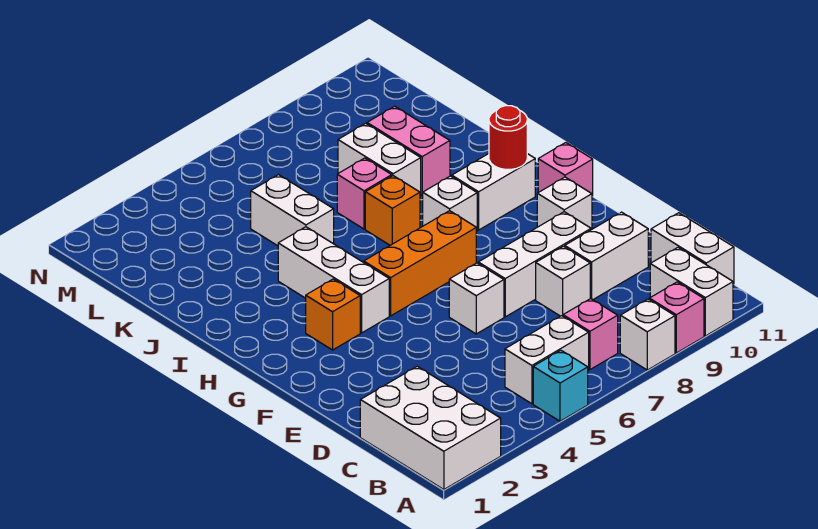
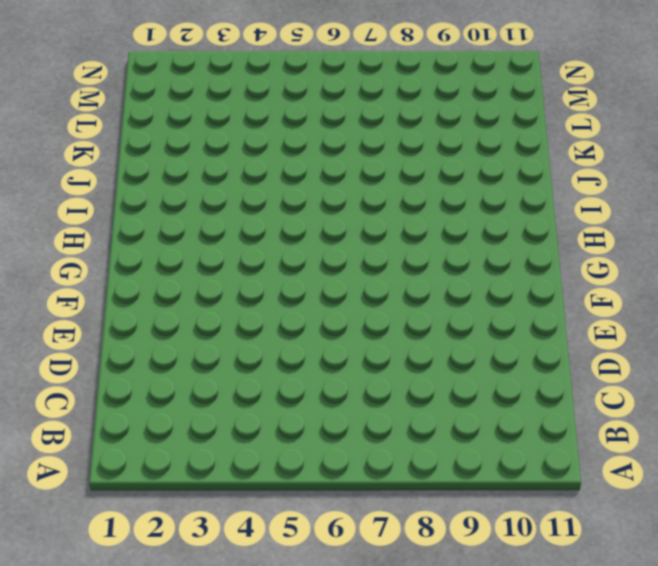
none -> white brick A1:C2 level 1
none -> cyan brick A5 level 1
none -> white brick A8 level 1

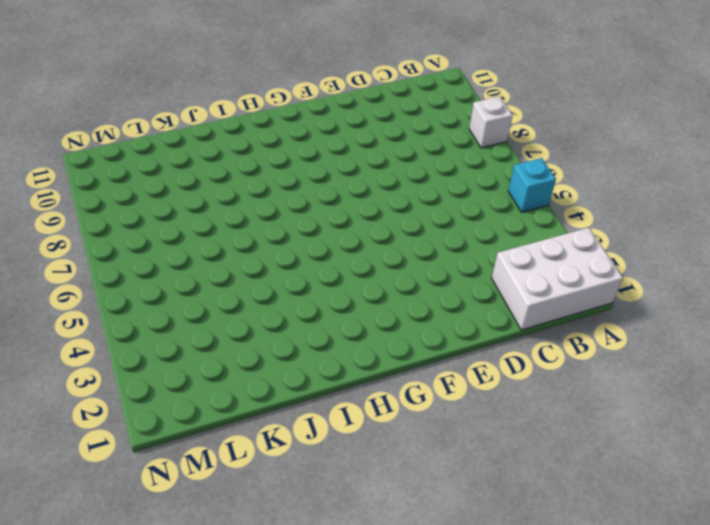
none -> pink brick A9 level 1
none -> white brick A10:B10 level 1
none -> white brick B5:B6 level 1

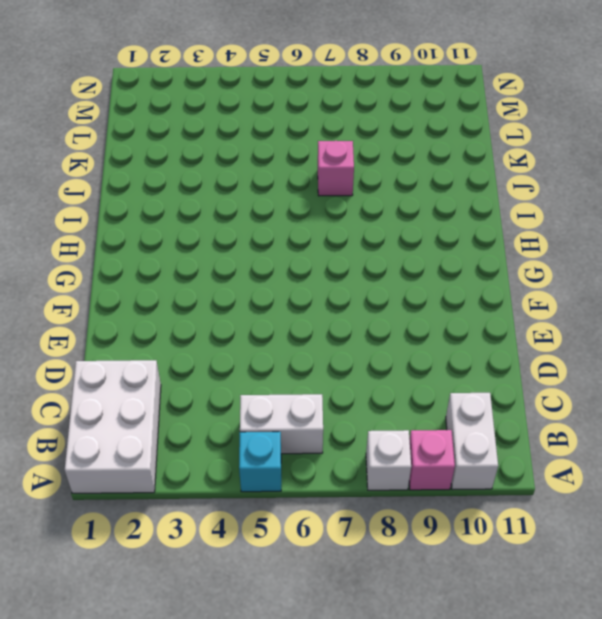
none -> pink brick B7 level 1
none -> white brick B11:C11 level 1
none -> white brick D8 level 1

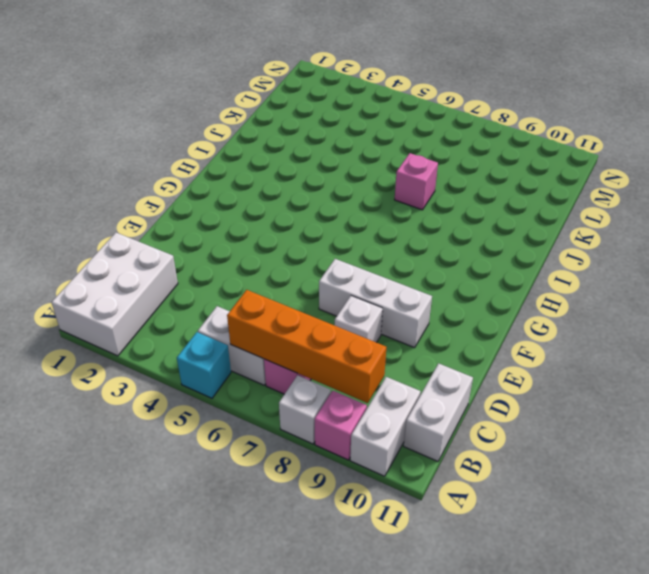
orange brick B6:B9 level 2 -> none
none -> white brick D9:D10 level 1
none -> white brick E6 level 1
none -> white brick F10 level 1

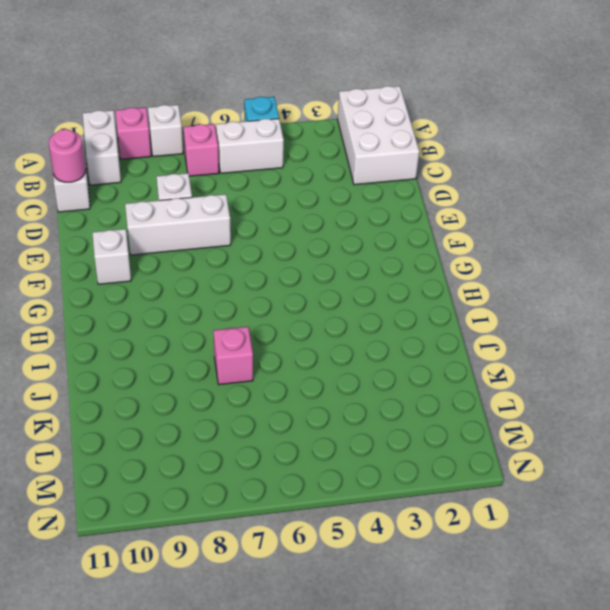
pink round brick C11 level 2 -> none
none -> white brick D9:D10 level 1
none -> white brick E6 level 1
none -> orange brick G3 level 1

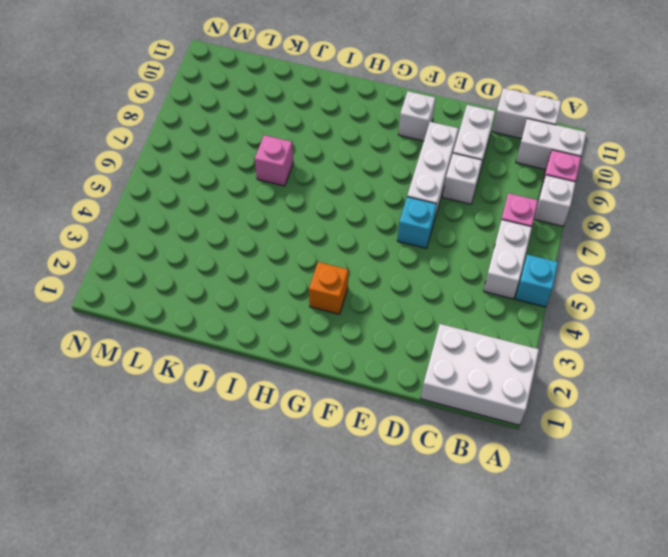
cyan brick E6 level 1 -> white brick E6 level 1
none -> white brick G4:I4 level 1
none -> orange brick G5:G7 level 1
none -> pink brick G11 level 1

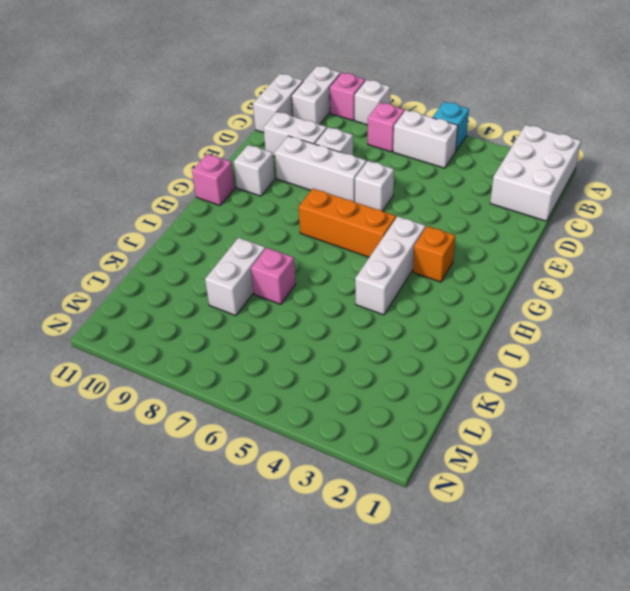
none -> white brick H8 level 1
none -> white brick H9:H10 level 1
none -> orange brick I7 level 1

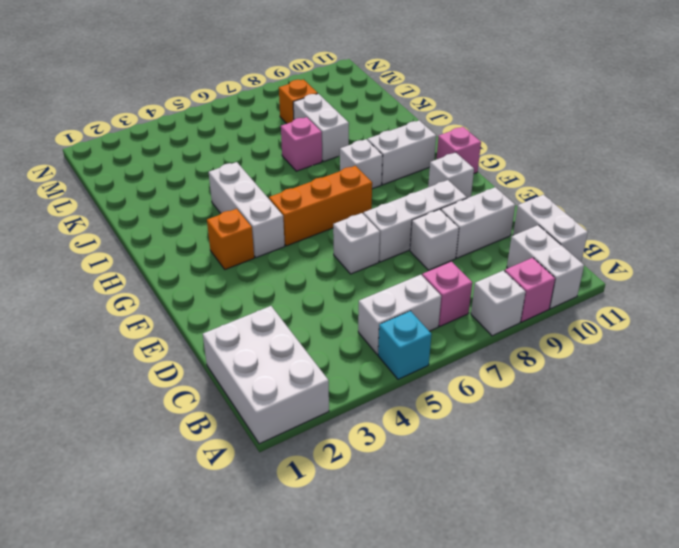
orange brick L8 level 1 -> orange brick I7 level 1
none -> white brick J5:K5 level 1
none -> pink brick J9:K9 level 1
none -> red round brick H10 level 2

